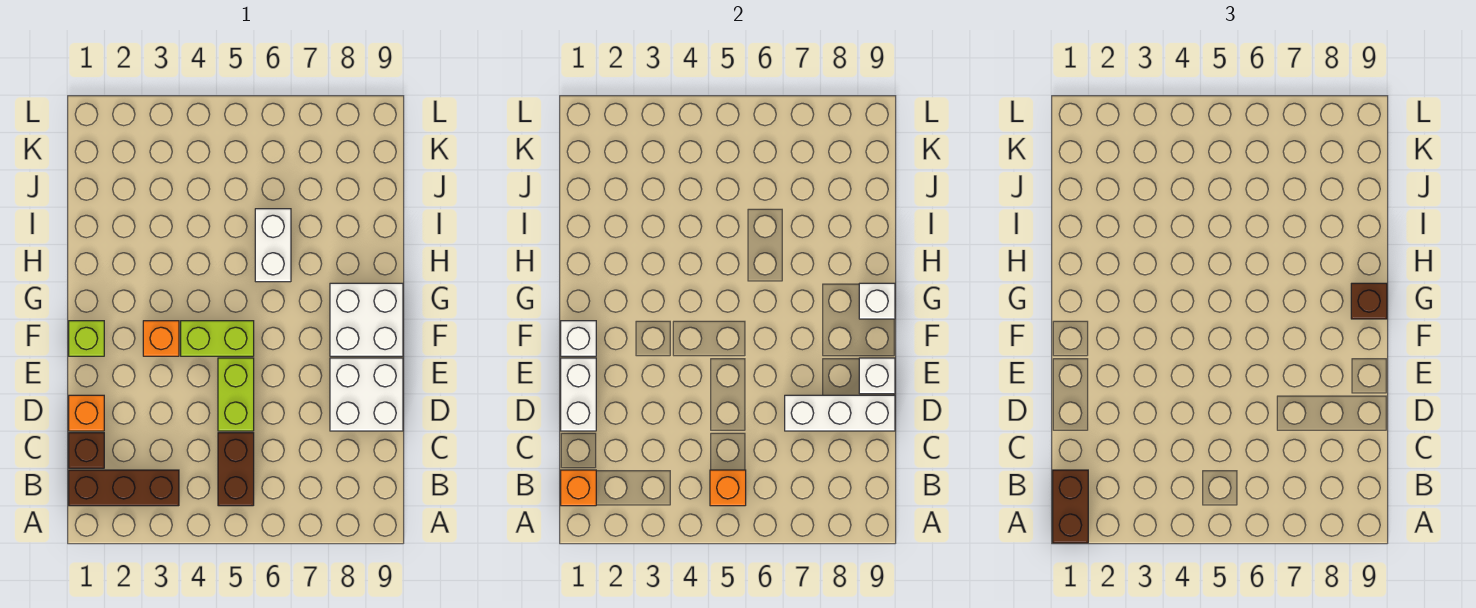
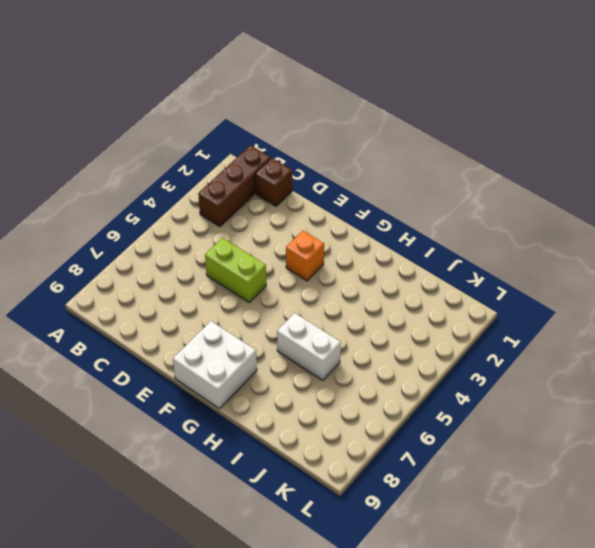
none -> brown brick B5:C5 level 1
none -> orange brick D1 level 1
none -> white brick D8:E9 level 1

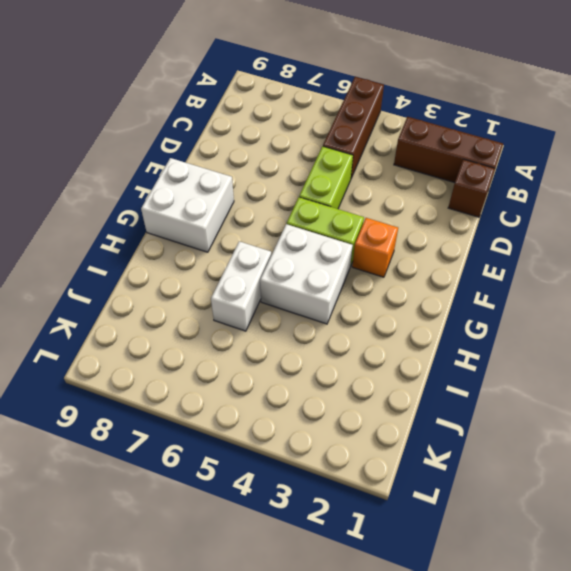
brown brick A5:C5 level 1 -> brown brick B5:C5 level 1
white brick G4:H5 level 1 -> white brick D8:E9 level 1
none -> orange brick D1 level 1
none -> lime brick F1 level 1
none -> orange brick B1 level 2

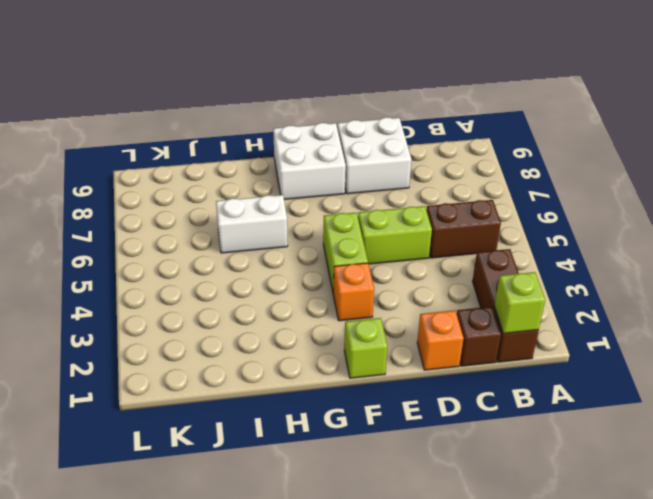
lime brick B1 level 2 -> orange brick B1 level 2
none -> orange brick B5 level 2
none -> white brick D1:E1 level 2
none -> white brick D7:D9 level 2

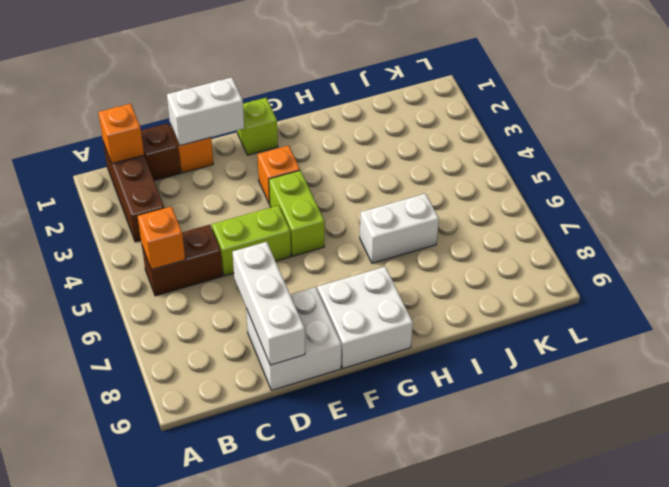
none -> white brick E9 level 2
none -> white brick F1 level 2
none -> white brick G9 level 2

